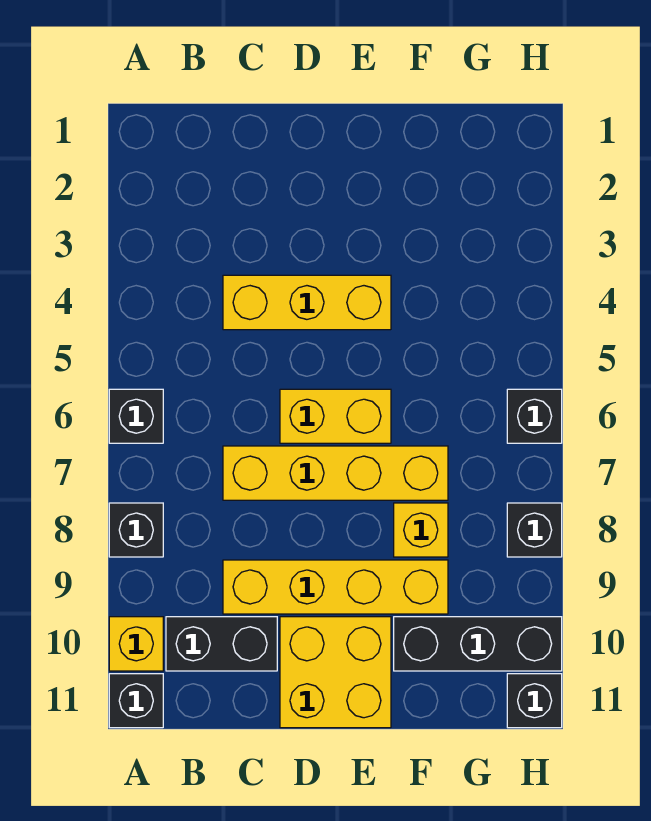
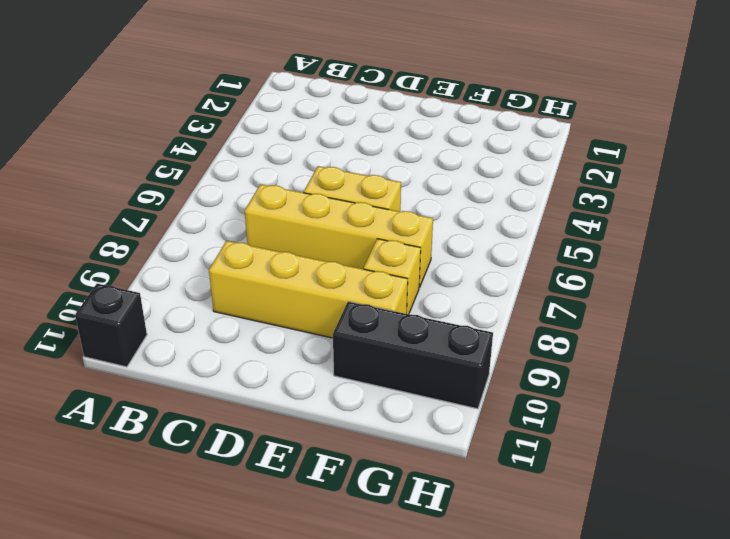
none -> black brick A6 level 1
none -> black brick A8 level 1
none -> yellow brick A10 level 1

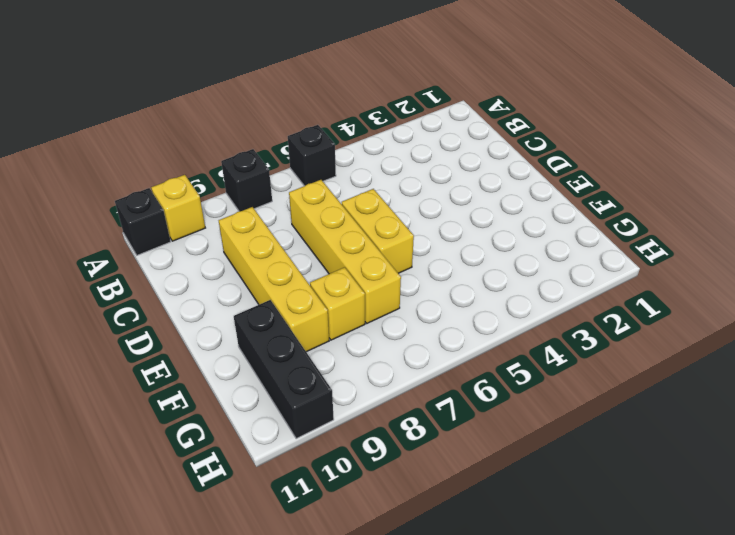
none -> black brick B10:C10 level 1
none -> yellow brick C4:E4 level 1
none -> yellow brick D10:E11 level 1

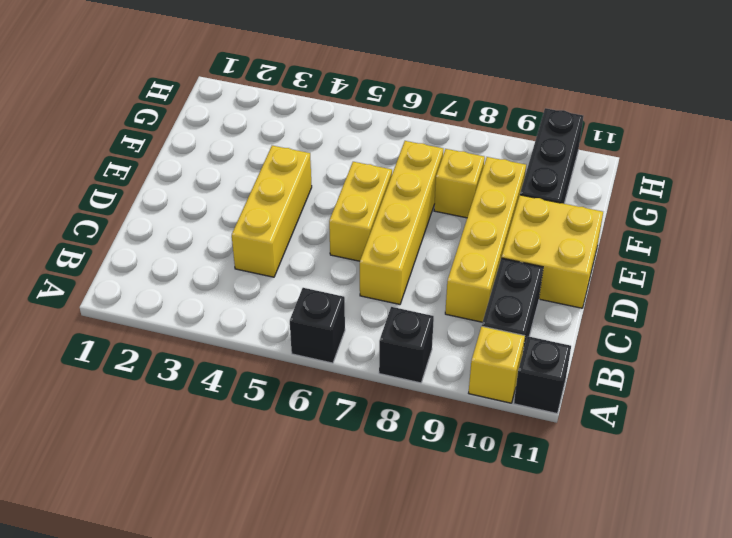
none -> black brick H6 level 1
none -> black brick H8 level 1
none -> black brick H11 level 1

